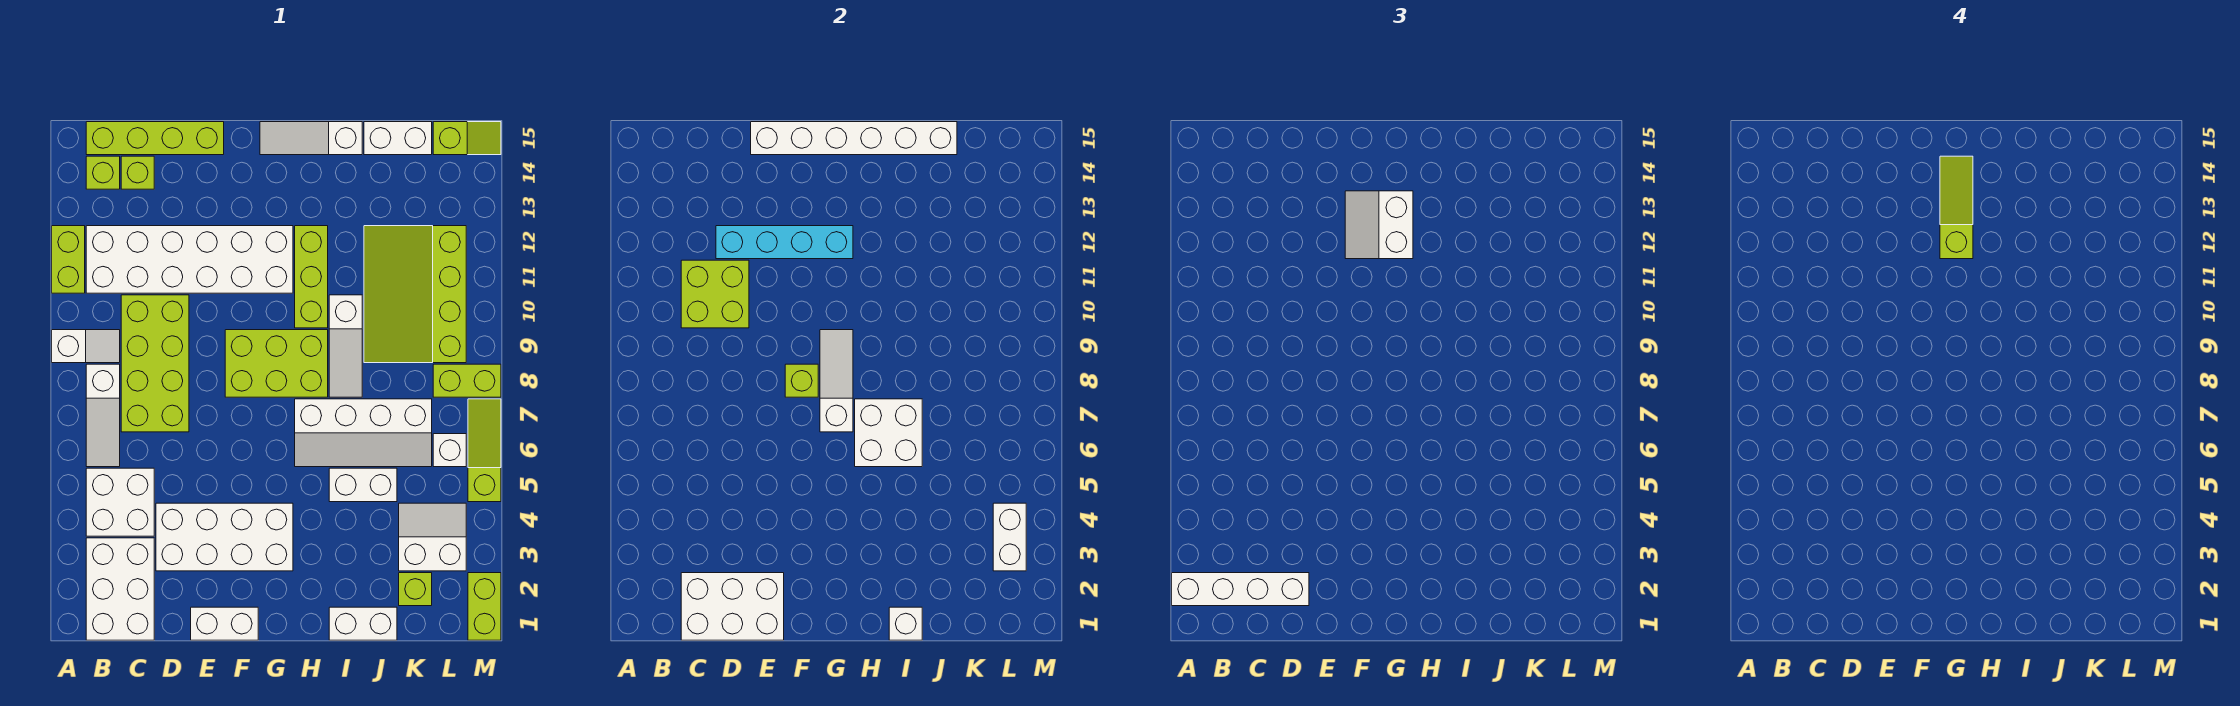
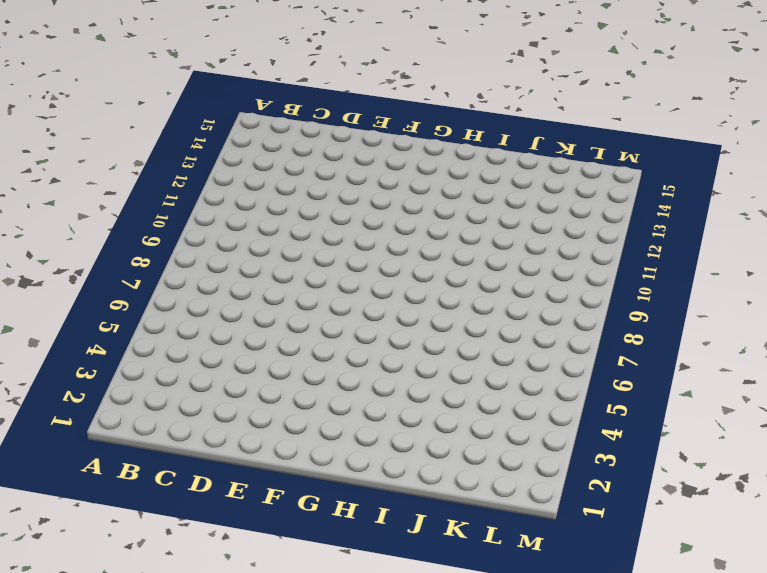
none -> white slope A9:B9 level 1 top A
none -> lime brick A11:A12 level 1
none -> white brick B1:C3 level 1
none -> white brick B4:C5 level 1

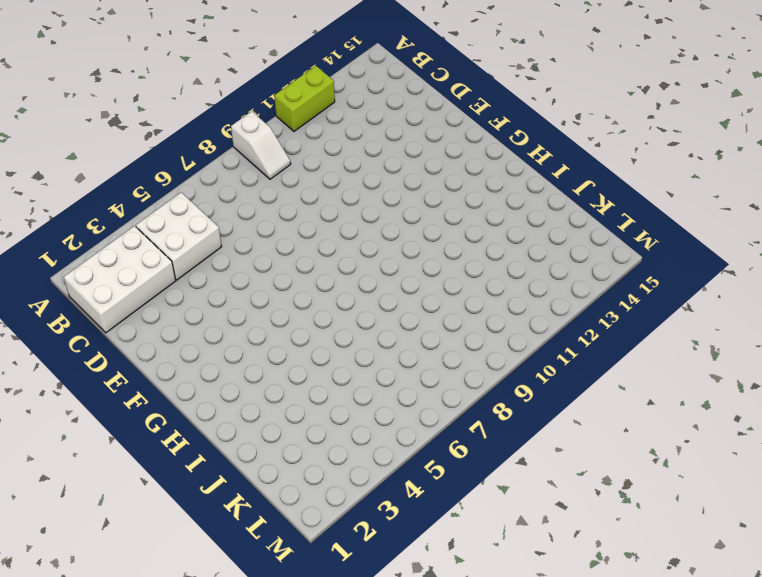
none -> white slope B6:B8 level 1 top 8
none -> white brick B11:G12 level 1
none -> lime brick B14 level 1
none -> lime brick B15:E15 level 1

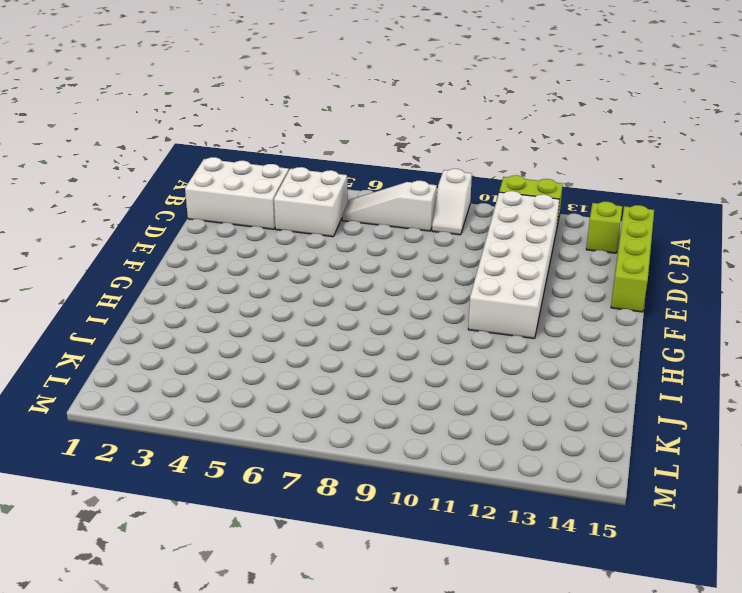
none -> lime brick C7:D10 level 1
none -> lime brick C14 level 1
none -> white brick D3:G4 level 1
none -> white brick E1:F1 level 1

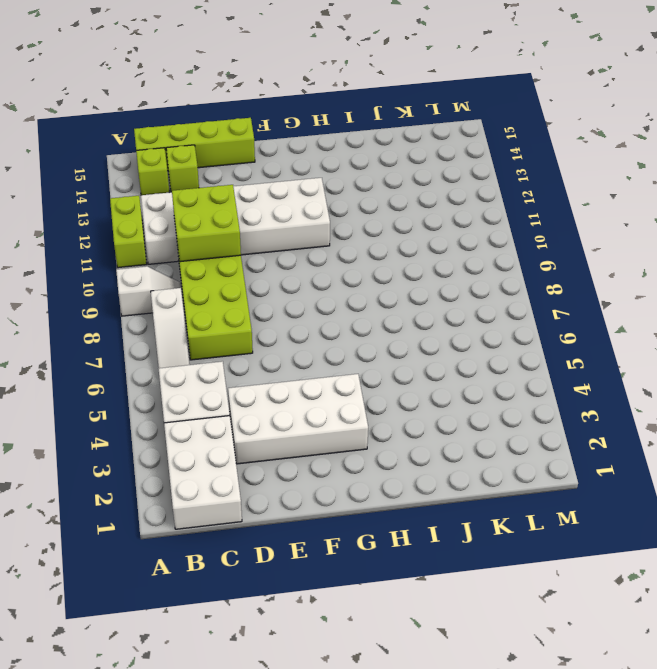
none -> white brick E1:F1 level 1
none -> lime brick F8:H9 level 1
none -> white slope G15:I15 level 1 top I
none -> white slope H6:K7 level 1 top 7

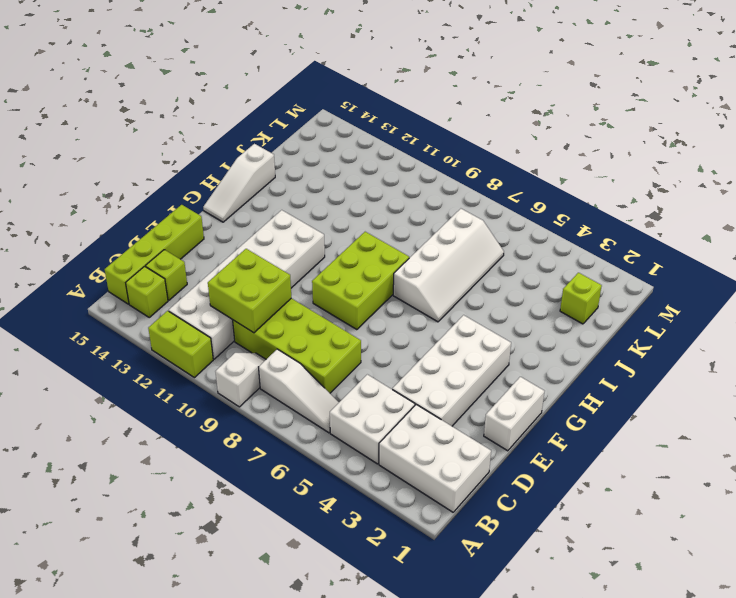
none -> lime brick H10:H12 level 1
none -> white brick I1:J1 level 1
none -> white brick I5:J5 level 1
none -> white slope I8:I10 level 1 top 10

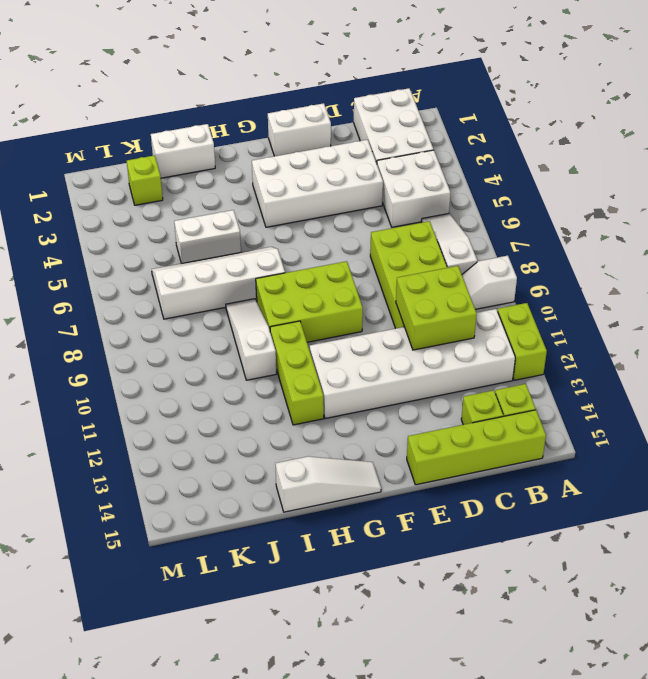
none -> lime slope J9:L12 level 1 top L
none -> white brick J15:K15 level 1
none -> white slope K3:L4 level 1 top 3
none -> white brick L6 level 1

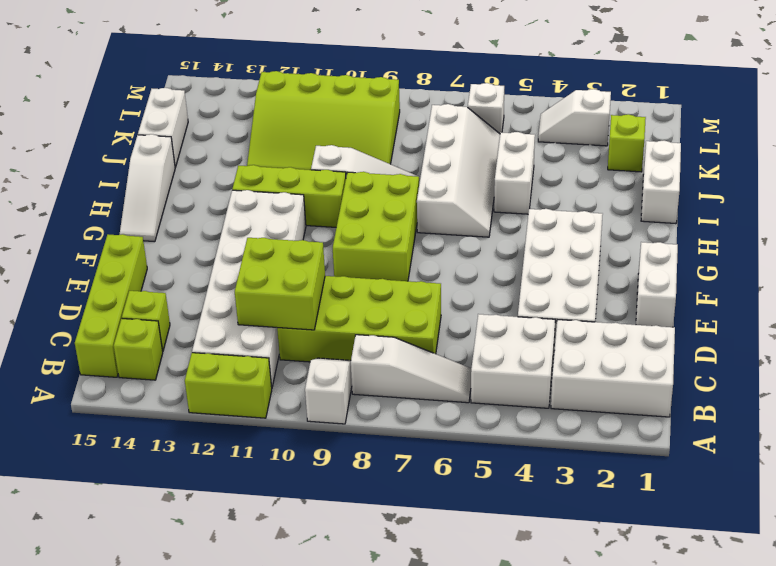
white slope L3:L4 level 1 top 3 -> white slope K3:L4 level 1 top 3
none -> lime brick L8:M8 level 1
none -> lime slope L15:M15 level 1 top L
none -> lime brick M1:M2 level 1
none -> lime slope M5:M7 level 1 top 5

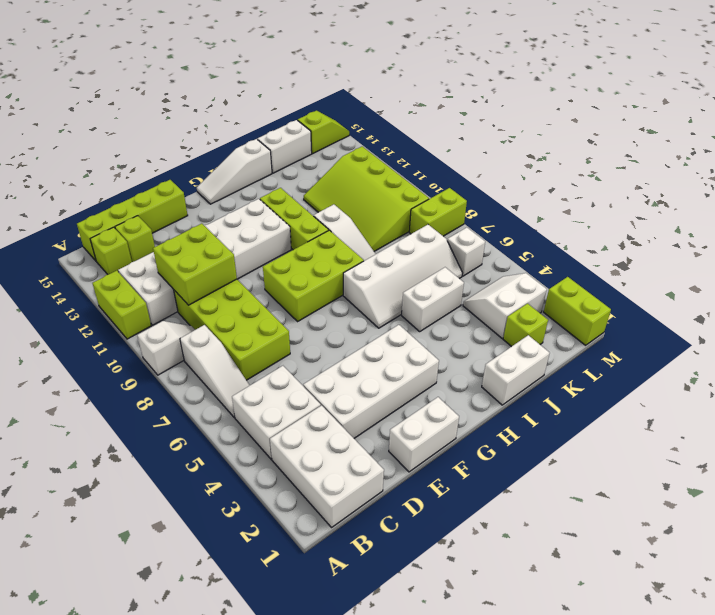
none -> lime slope M5:M7 level 1 top 5
none -> white brick C1:E2 level 2
none -> cyan brick D12:G12 level 2
none -> white brick E15:J15 level 2

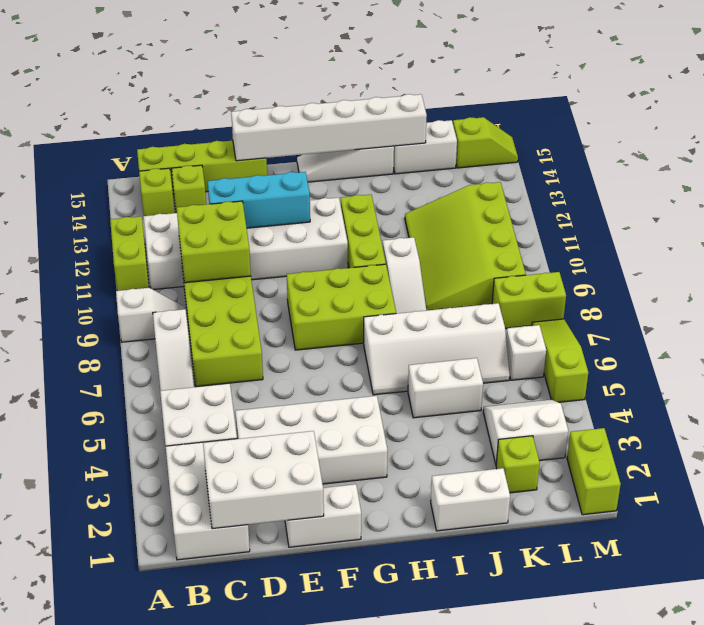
cyan brick D12:F12 level 2 -> cyan brick D12:G12 level 2
none -> lime brick F8 level 2
none -> white slope G7:G9 level 2 top 7
none -> white brick H6:I7 level 2
none -> white brick I1 level 2

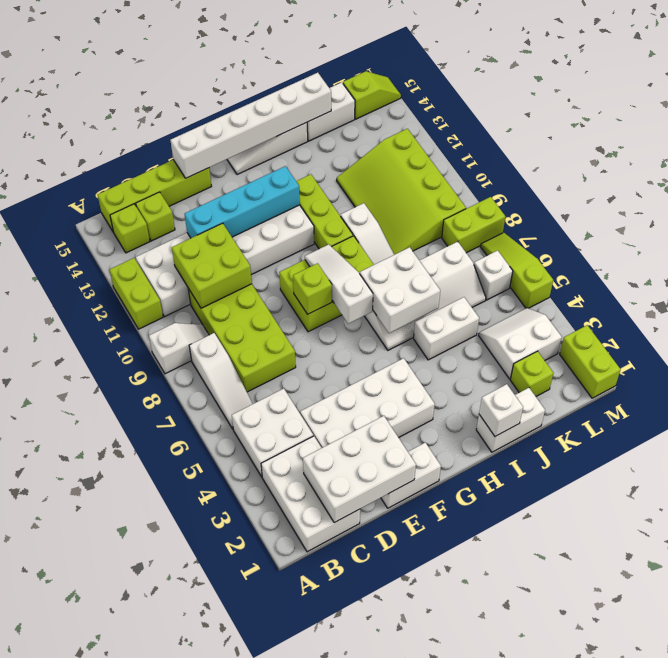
none -> white brick L3:L4 level 2
none -> white brick A2:D2 level 3
none -> white slope F12:G13 level 3 top G
none -> lime slope G12:G14 level 4 top 12

